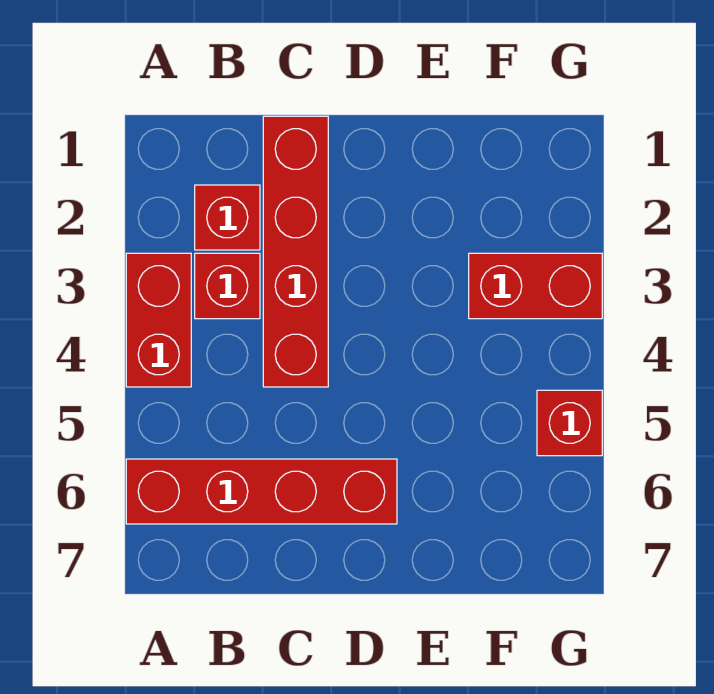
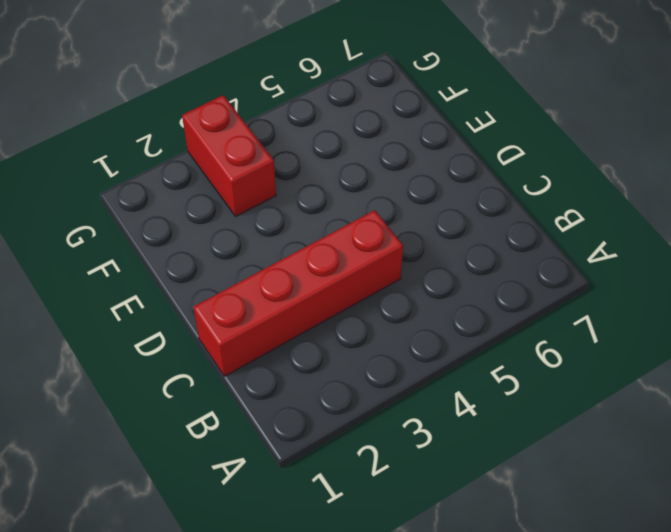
none -> red brick A3:A4 level 1
none -> red brick A6:D6 level 1

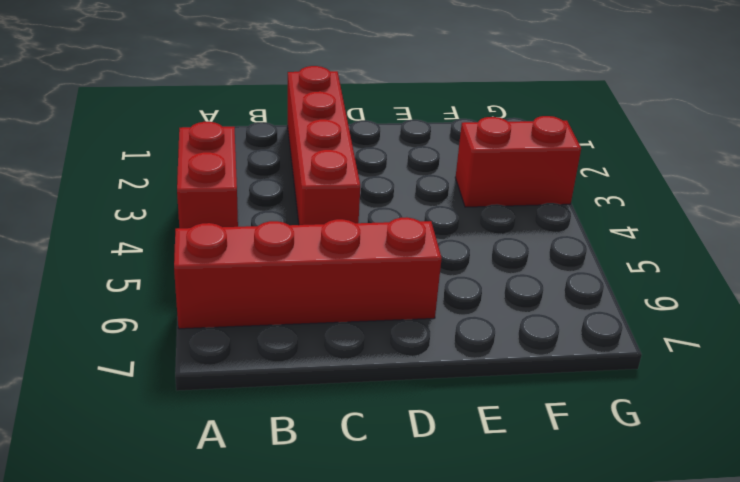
none -> red brick B2 level 1
none -> red brick B3 level 1

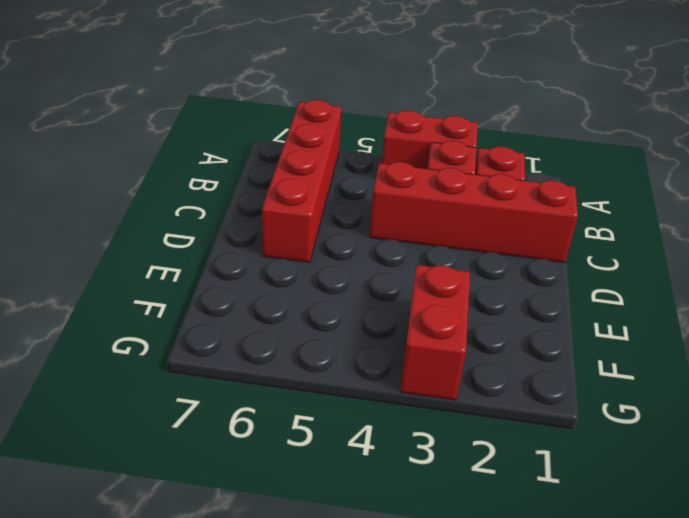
none -> red brick G5 level 1

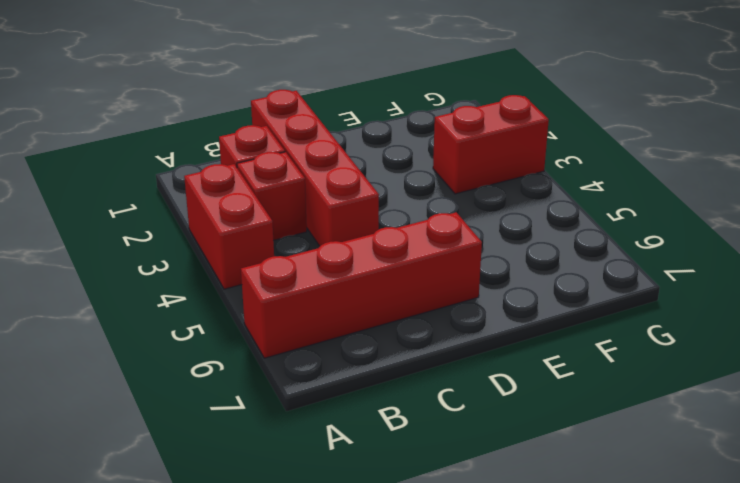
none -> red brick G5 level 1

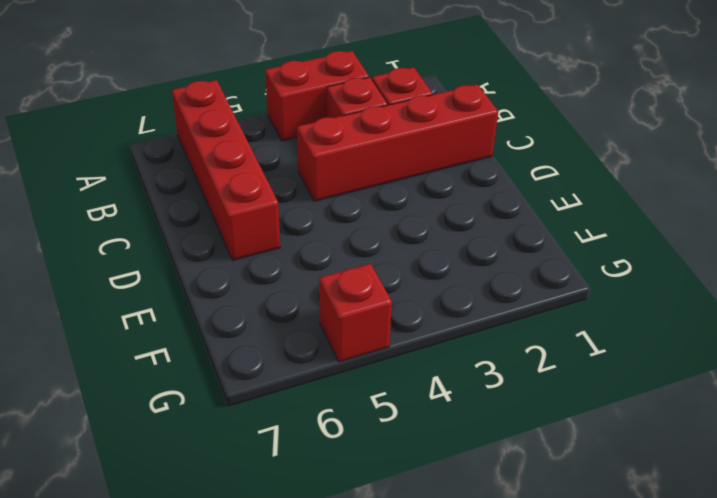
none -> red brick F3:G3 level 1

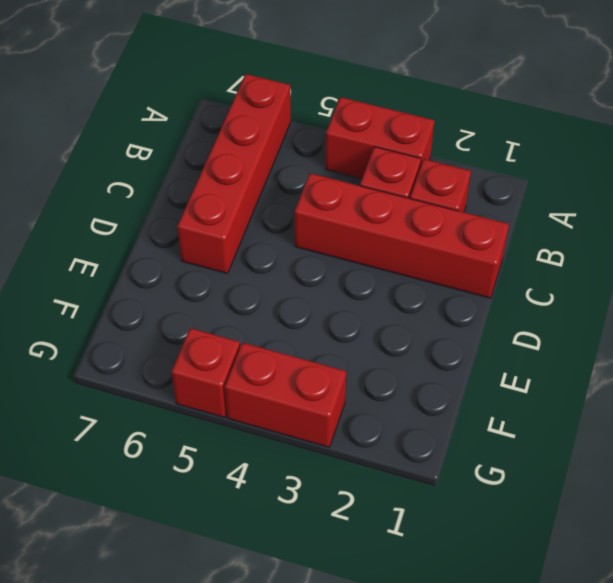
red brick G3:G4 level 1 -> red brick F3:G3 level 1

